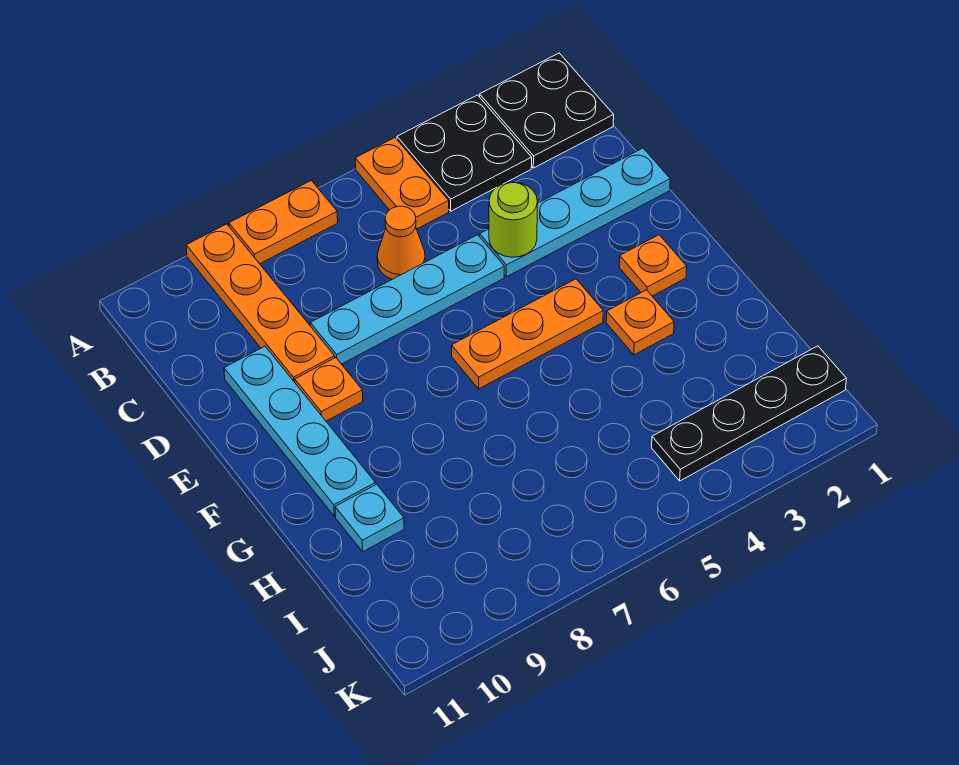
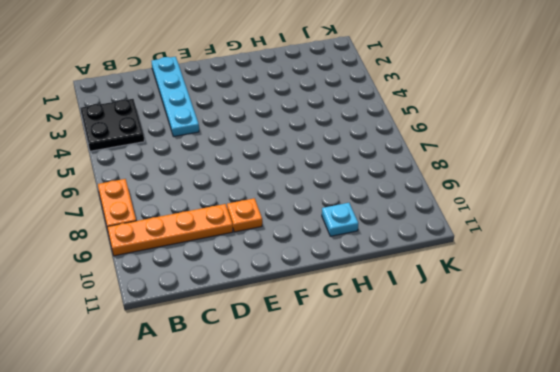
none -> black plate A1:B2 level 1
none -> orange plate A5:B5 level 1
none -> orange cone C6 level 1

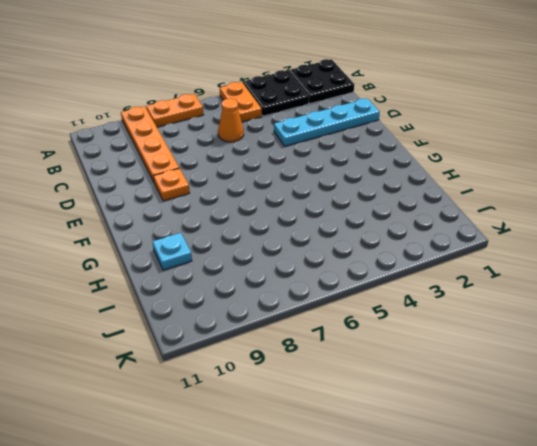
none -> cyan plate D5:D8 level 1
none -> cyan plate D10:G10 level 1
none -> orange plate F2 level 1

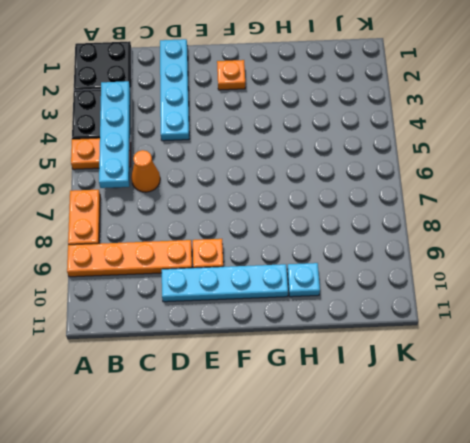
cyan plate B3:B6 level 2 -> cyan plate D5:D8 level 1
none -> orange plate F4:F6 level 1
none -> orange plate G3 level 1
none -> black plate J1:J4 level 1

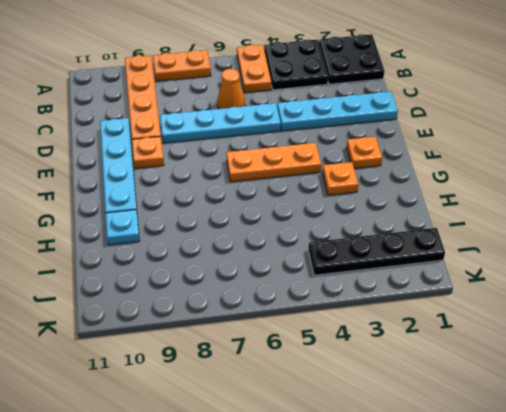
none -> lime round brick D4 level 2

